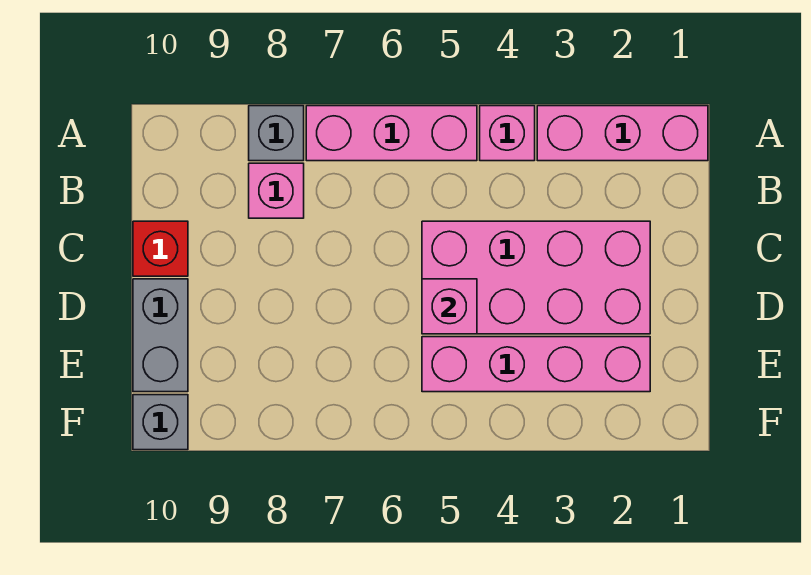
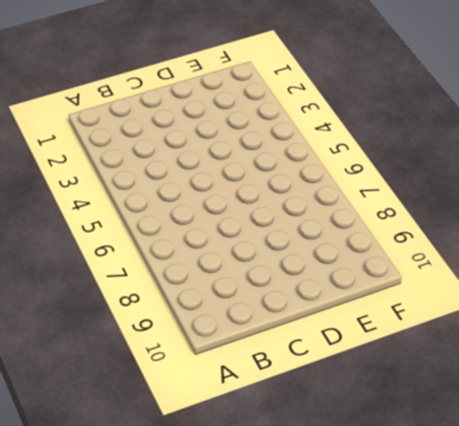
none -> pink brick A1:A3 level 1
none -> pink brick A4 level 1

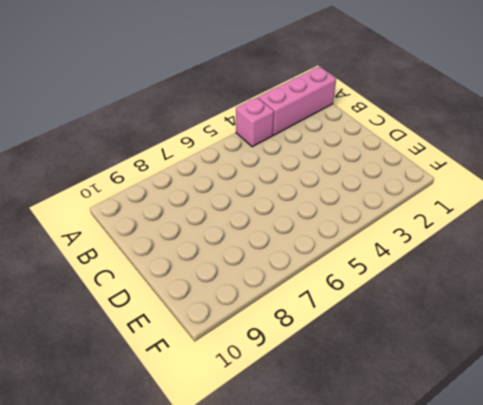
none -> pink brick A5:A7 level 1
none -> grey brick A8 level 1

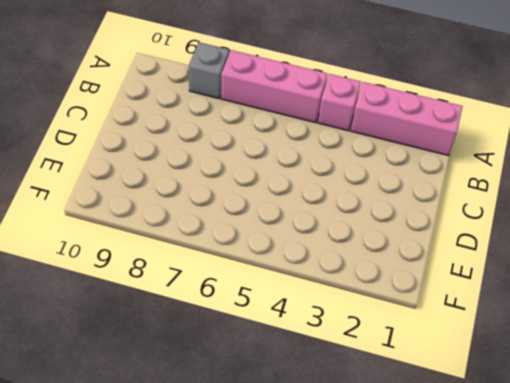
none -> pink brick B8 level 1
none -> pink brick C2:D5 level 1

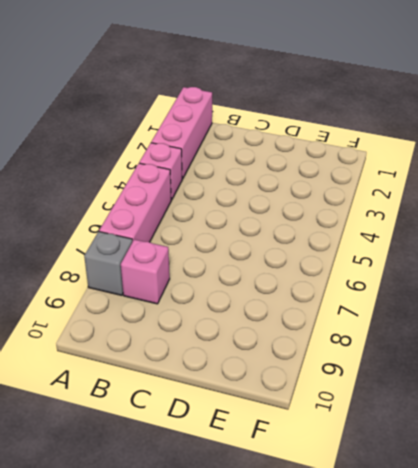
none -> pink brick C2:D5 level 1
none -> red brick C10 level 1

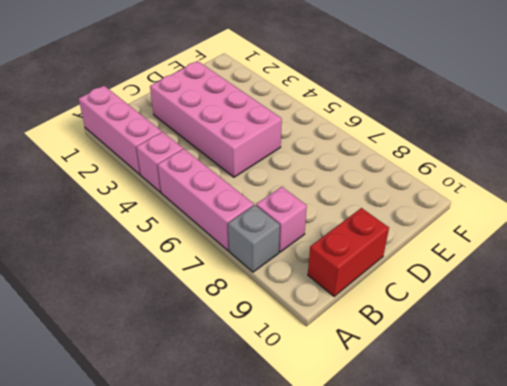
red brick B10:C10 level 1 -> red brick C10 level 1
none -> grey brick D10:E10 level 1
none -> pink brick E2:E5 level 1

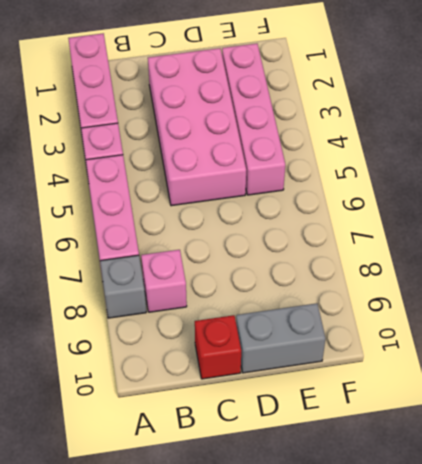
none -> grey brick F10 level 1
none -> pink brick D5 level 2

